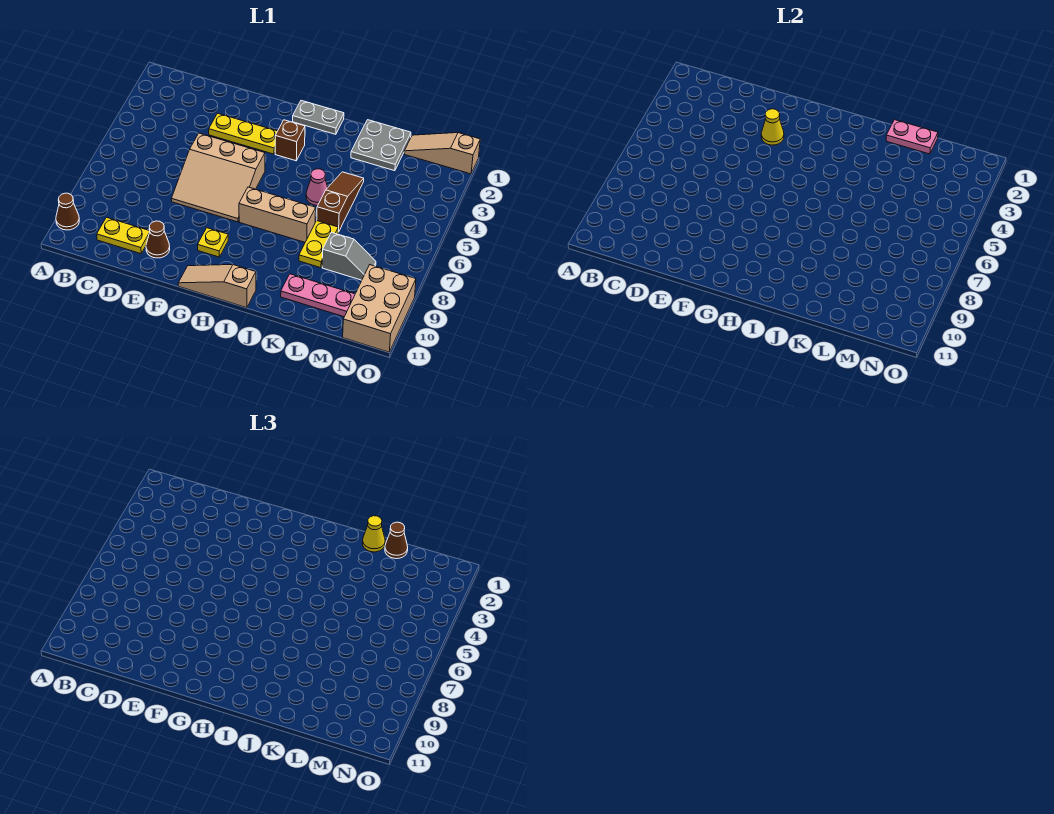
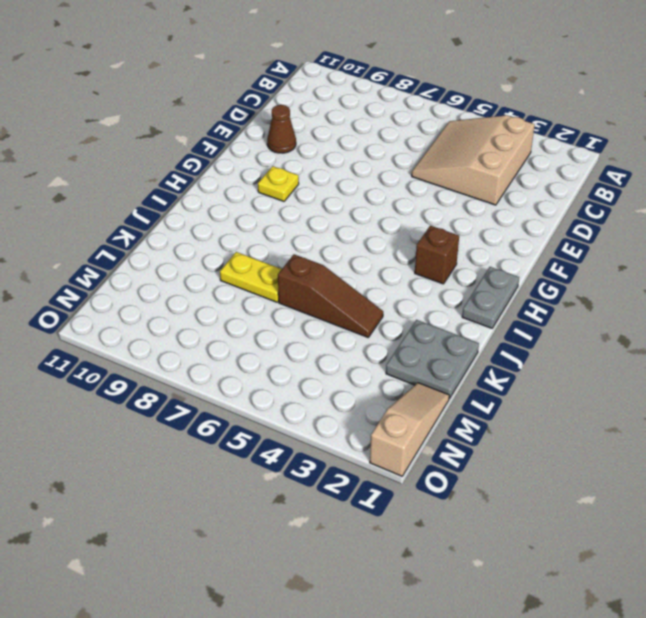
tan slope B3:D5 level 1 top 3 -> tan slope E5:G7 level 1 top 5
none -> brown cone A10 level 1
none -> yellow plate C10:D10 level 1
none -> yellow plate E3:G3 level 1

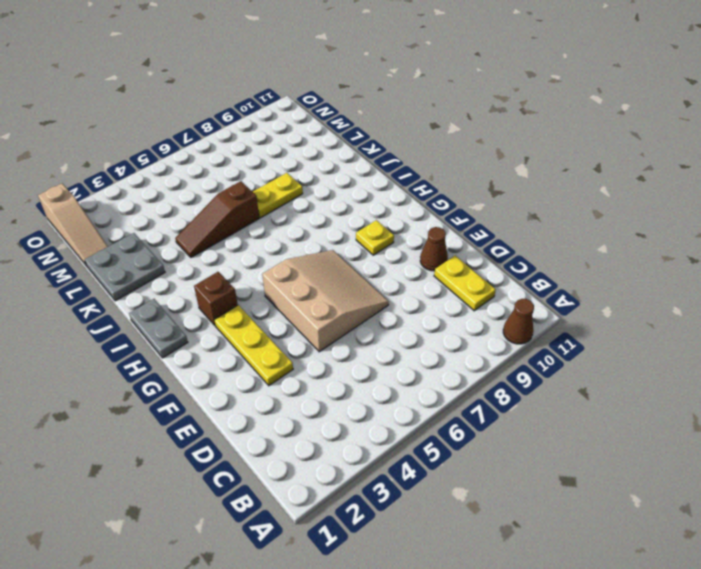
none -> tan slope G11:I11 level 1 top I
none -> tan brick H7:J7 level 1
none -> pink cone J5 level 1

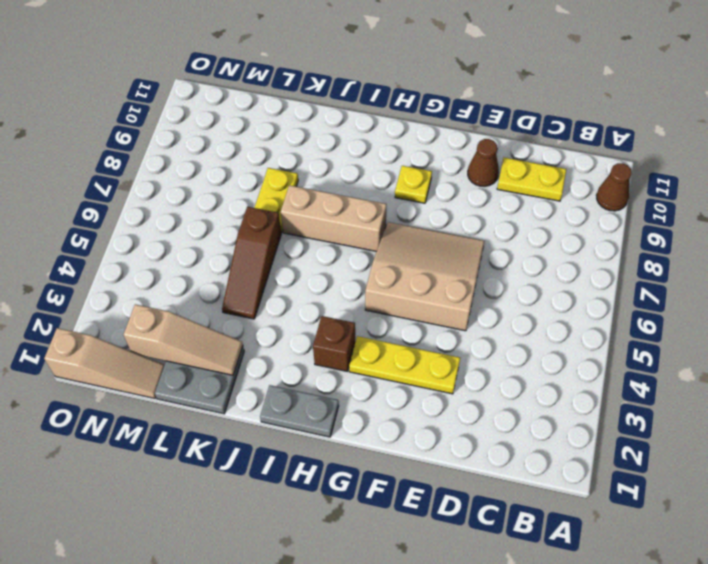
tan slope K2:M2 level 2 top M -> tan slope G11:I11 level 1 top I
none -> pink cone J5 level 1
none -> pink plate K10:M10 level 1
none -> grey slope L8:M8 level 1 top L

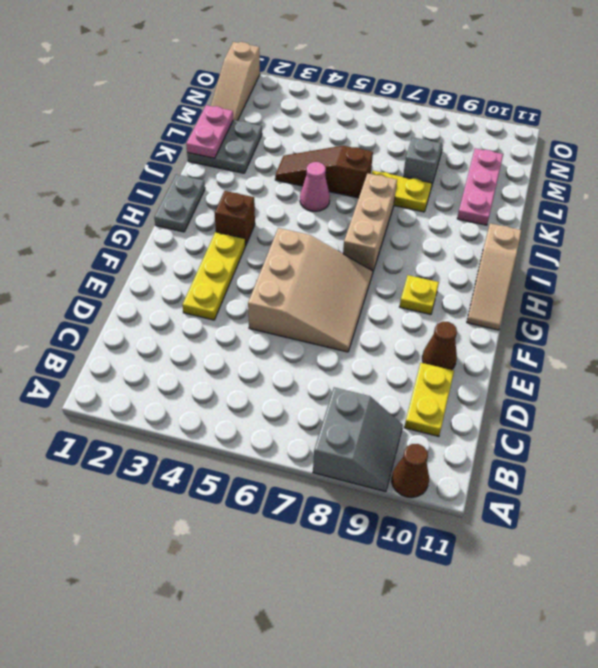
grey slope A8:B9 level 1 top 8 -> none
none -> tan brick N9:O11 level 1
none -> yellow cone F3 level 2
none -> yellow cone K1 level 3

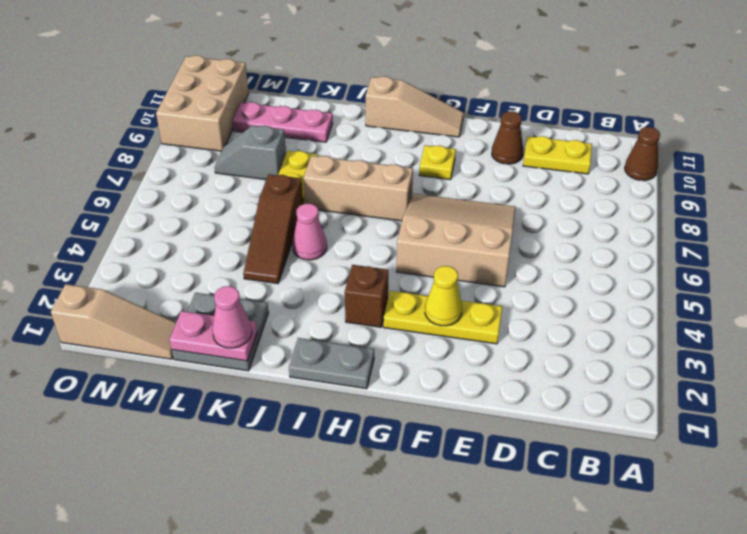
pink cone K1 level 3 -> yellow cone K1 level 3
none -> brown cone L1 level 3

